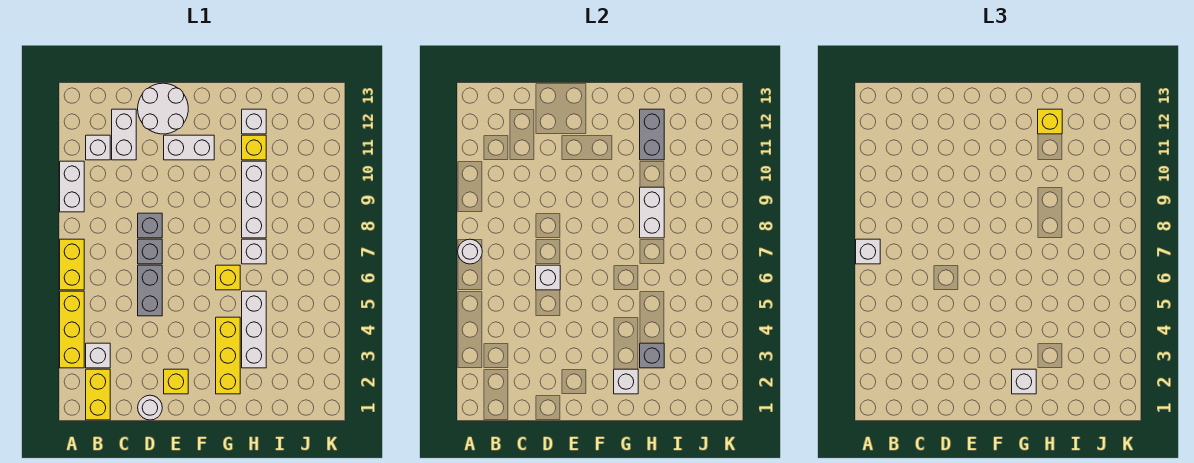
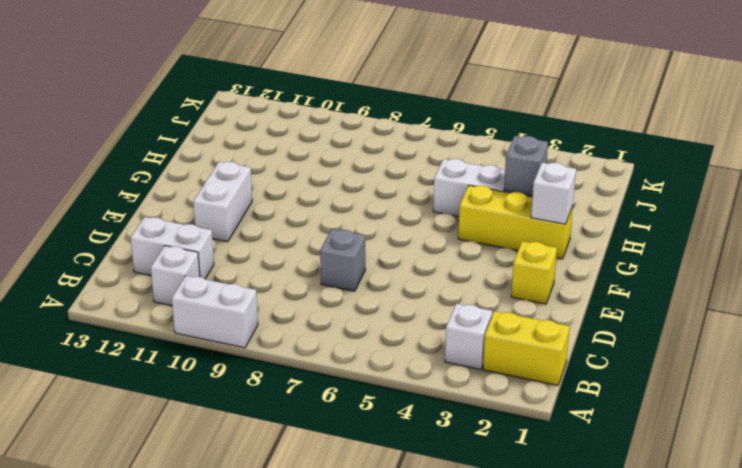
none -> yellow brick A3:A5 level 1
none -> yellow brick A6:A7 level 1
none -> white round brick D1 level 1
none -> grey brick D5:D6 level 1

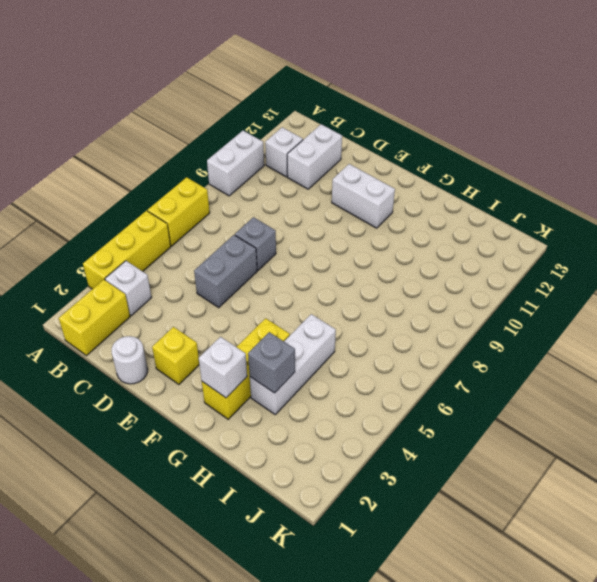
none -> grey brick D8 level 1
none -> white round brick D12:E13 level 1
none -> yellow brick G6 level 1
none -> white brick H7 level 1

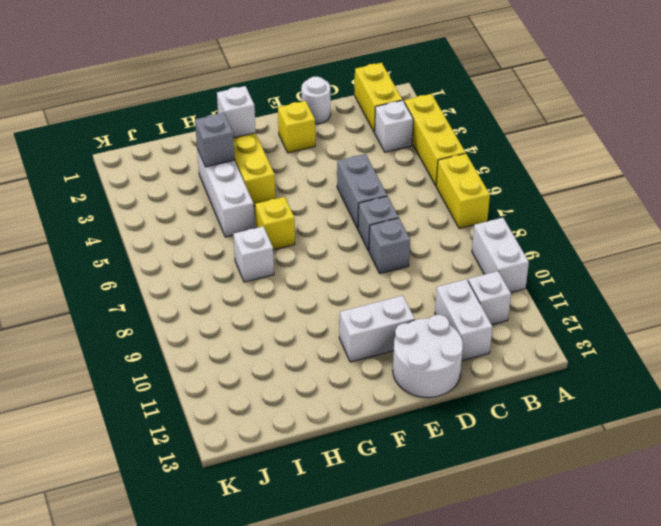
none -> white brick H8:H10 level 1
none -> yellow brick H11 level 1
none -> white brick H12 level 1
none -> white round brick A7 level 2

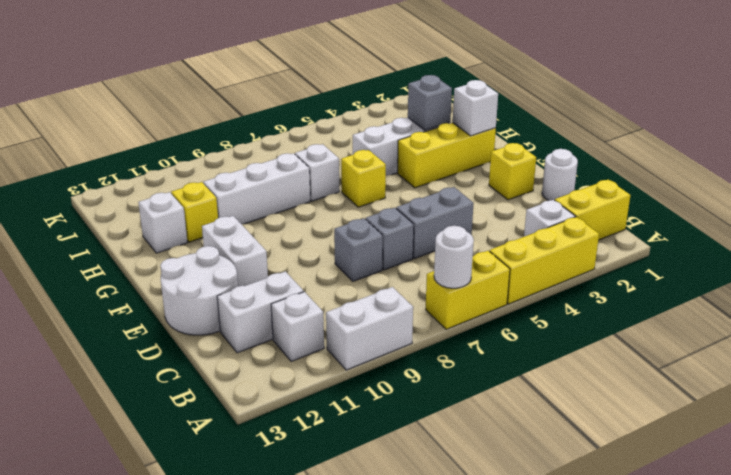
none -> white brick D6 level 2
none -> white brick H8:H9 level 2
none -> grey brick H11:H12 level 2
none -> white brick A7 level 3

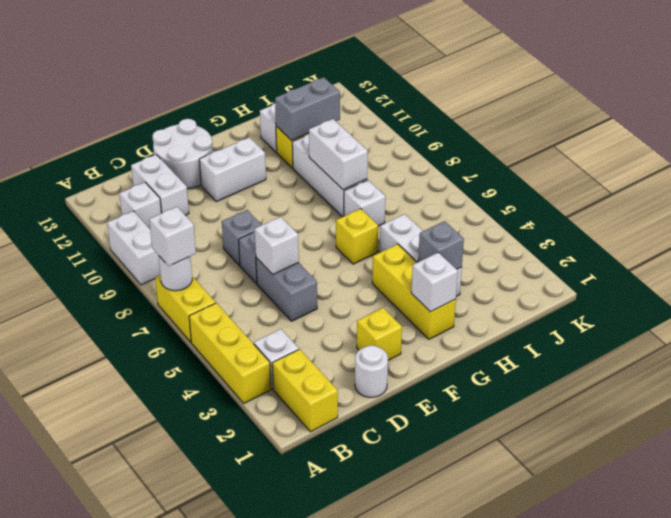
grey brick H11:I11 level 2 -> grey brick H11:H12 level 2
none -> white brick G2 level 3
none -> yellow brick H12 level 3

